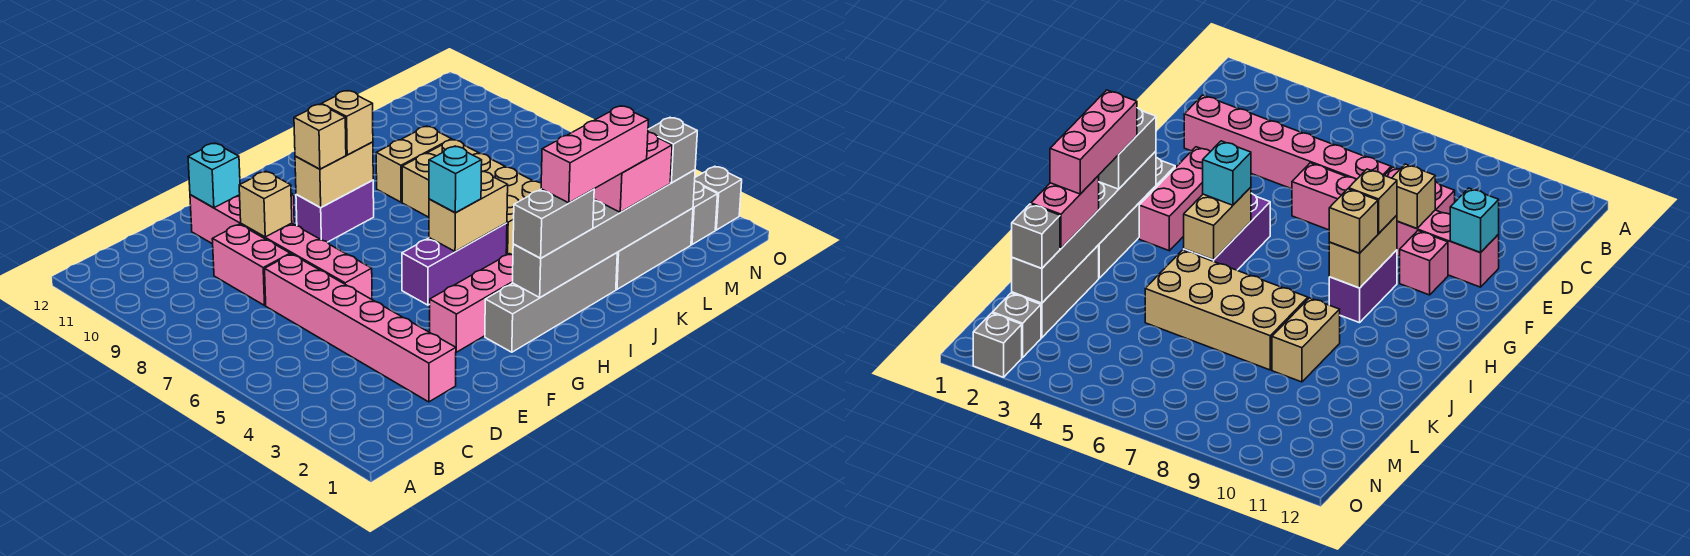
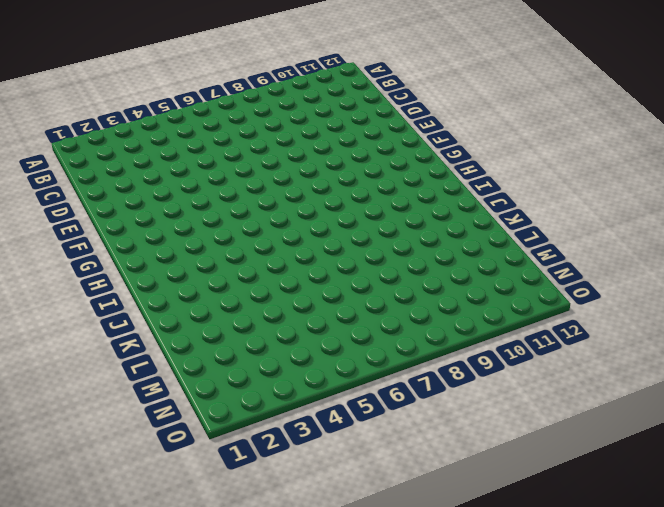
none -> pink brick D2:D7 level 1
none -> pink brick D8:D9 level 1
none -> pink brick E6:E11 level 1

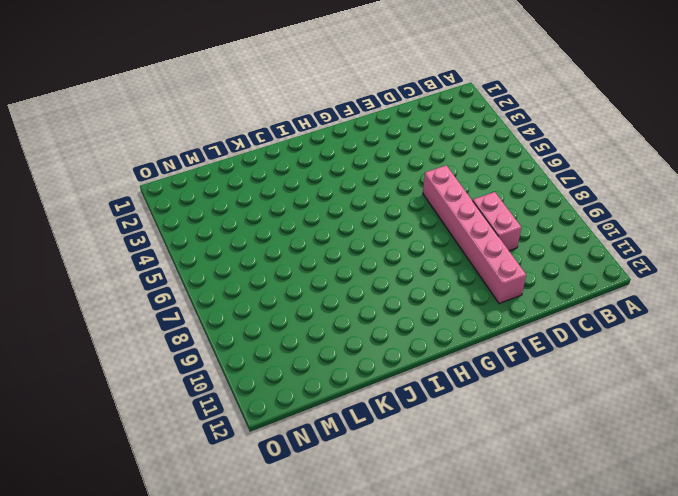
none -> pink brick D2:D7 level 1
none -> pink brick F3:H3 level 1
none -> pink brick F10 level 1

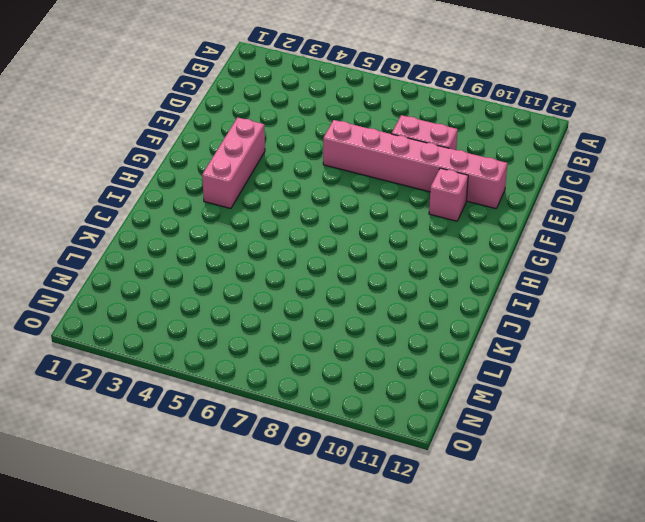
none -> pink brick D2:D7 level 1
none -> grey brick G2:J2 level 1
none -> purple brick G5:I5 level 1

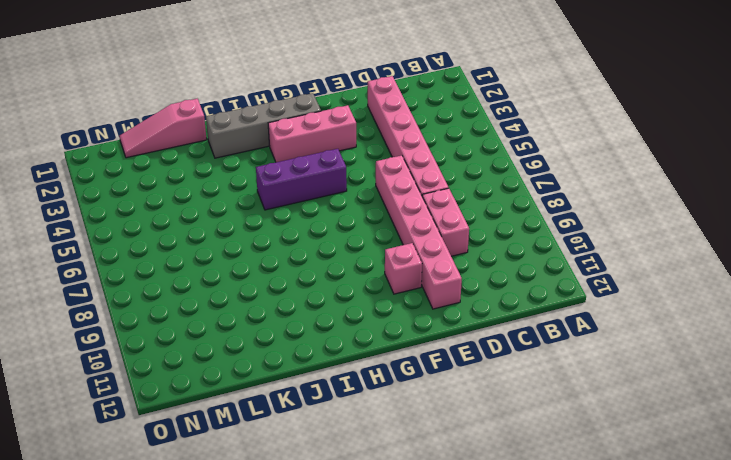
pink slope K1:M1 level 1 top K -> none
none -> purple brick G9:H9 level 1
none -> tan brick J5:K8 level 1
none -> tan brick J9:K9 level 1

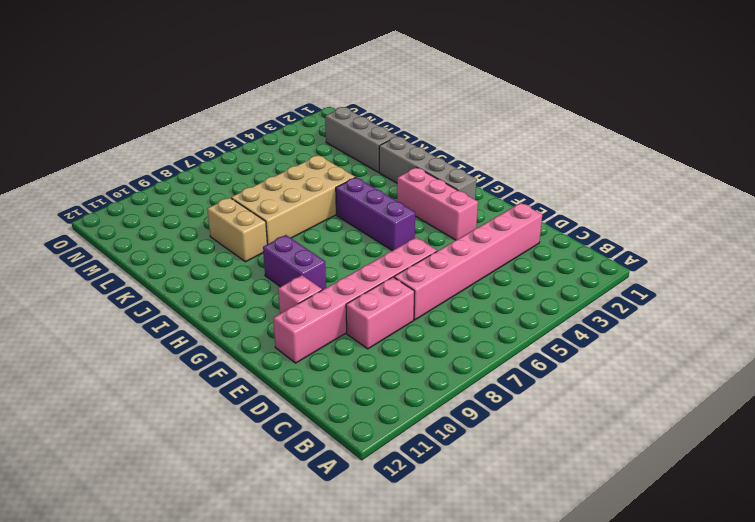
none -> grey brick N2 level 1
none -> grey brick O2 level 1
none -> tan brick E9 level 2

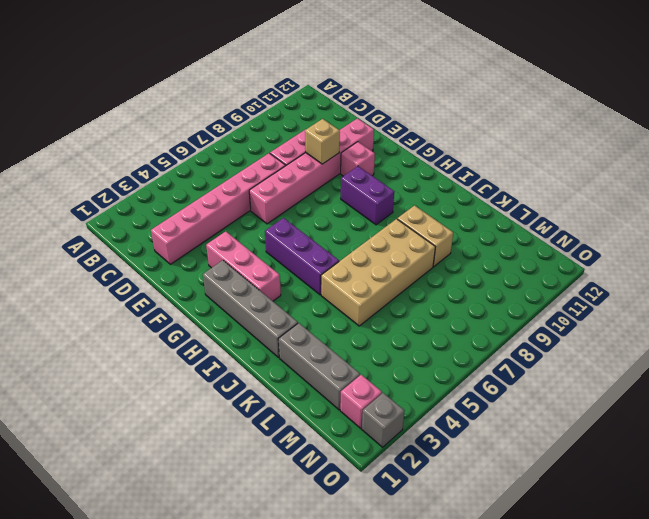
pink brick N2 level 1 -> grey brick N2 level 1
none -> cyan brick E11 level 2
none -> tan brick G9:H9 level 2
none -> grey brick H2:M2 level 2

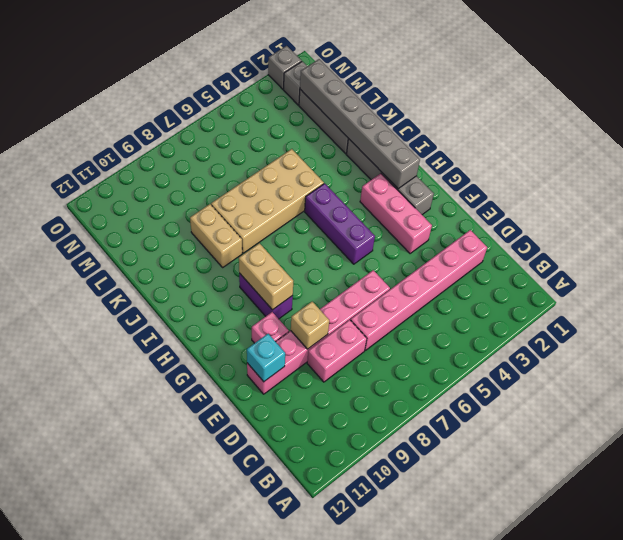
none -> tan brick H5:I5 level 2
none -> tan brick G9 level 3
none -> grey brick H2:I2 level 3

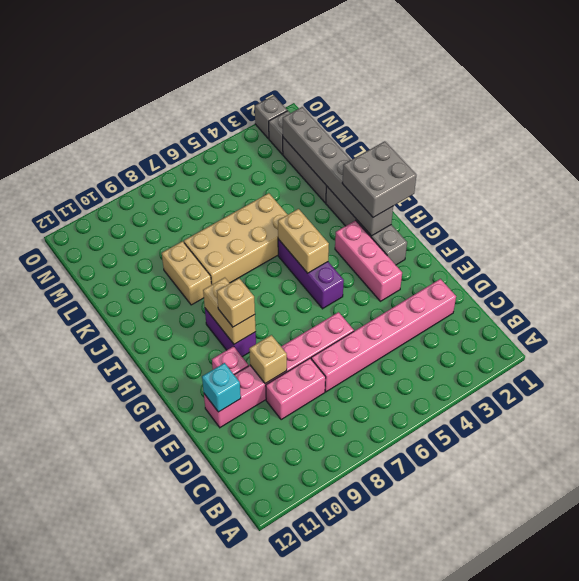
grey brick H1:I2 level 3 -> grey brick H2:I2 level 3
none -> cyan brick H5 level 3
none -> tan brick H9 level 3
none -> pink brick K2:L2 level 3

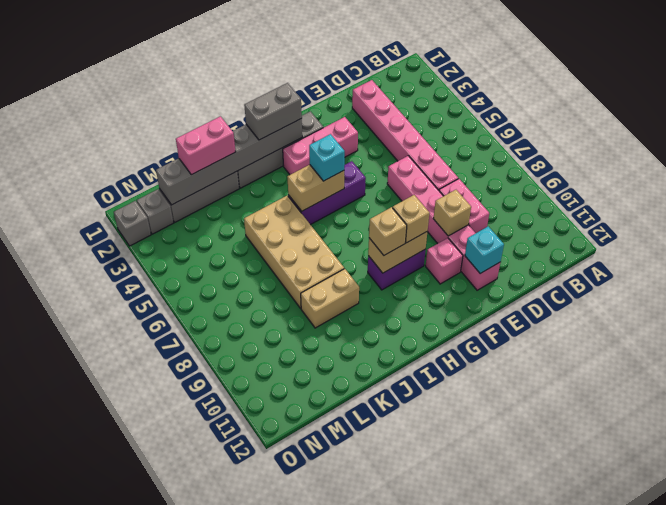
none -> grey brick M2 level 3
none -> pink brick I2:K2 level 4

